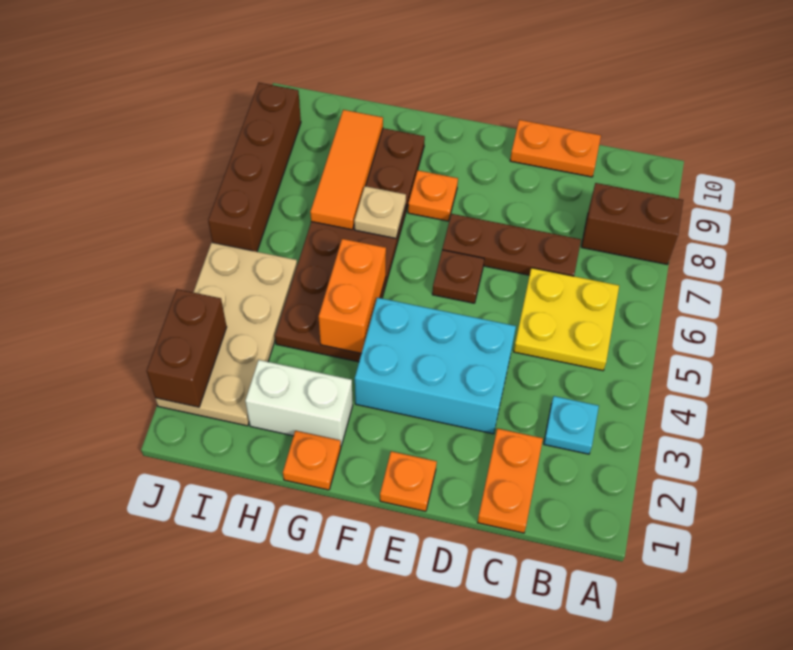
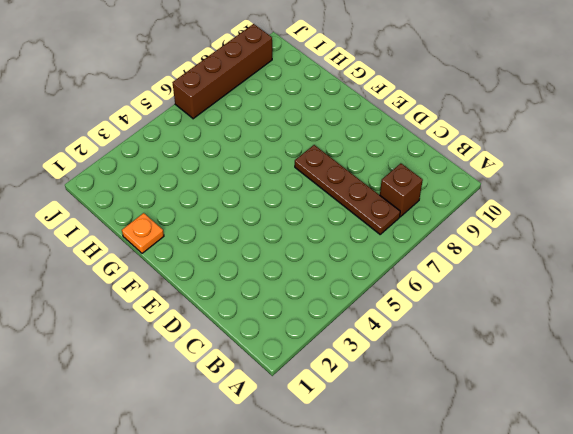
brown plate B7:E7 level 1 -> brown plate C7:E7 level 1
brown brick B8 level 1 -> brown brick A8:B8 level 1
none -> cyan plate B3 level 1
none -> yellow plate B5:C6 level 1
none -> orange plate C1:C2 level 1

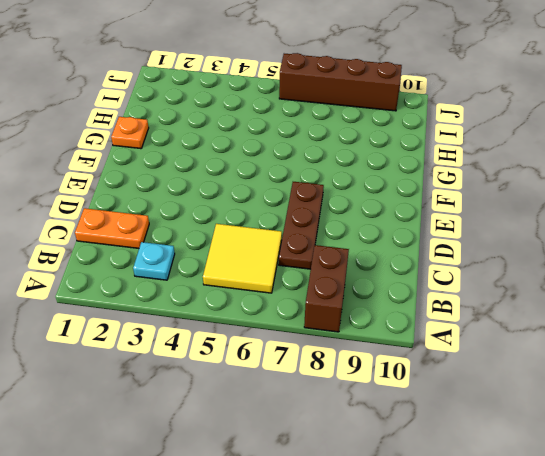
yellow tile B5:C6 level 1 -> yellow plate B5:C6 level 1
none -> orange plate C10:D10 level 1
none -> cyan brick D3:F4 level 1
none -> orange plate E1 level 1

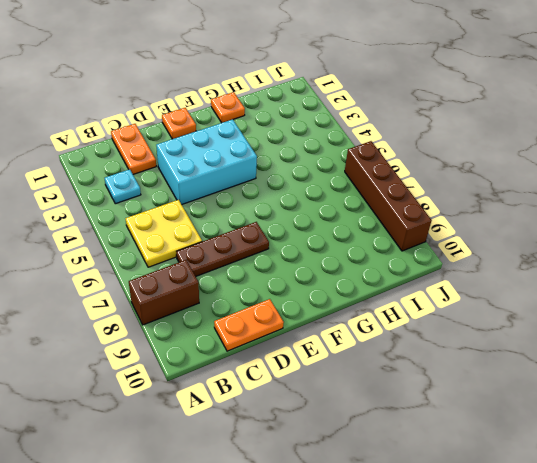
none -> brown plate E6 level 1
none -> orange plate F8 level 1
none -> white brick G2:H2 level 1

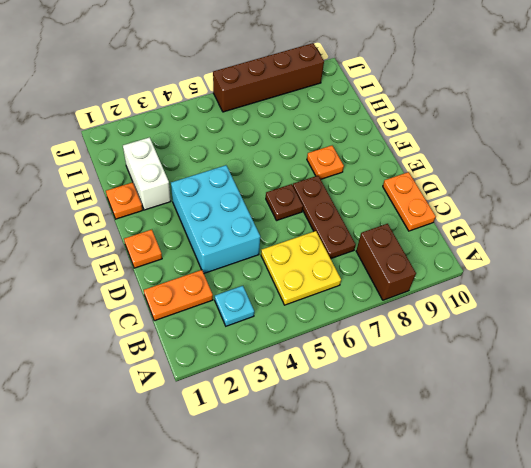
none -> brown plate G4:H9 level 1
none -> tan plate I2:J5 level 1
none -> orange brick G4:G5 level 2

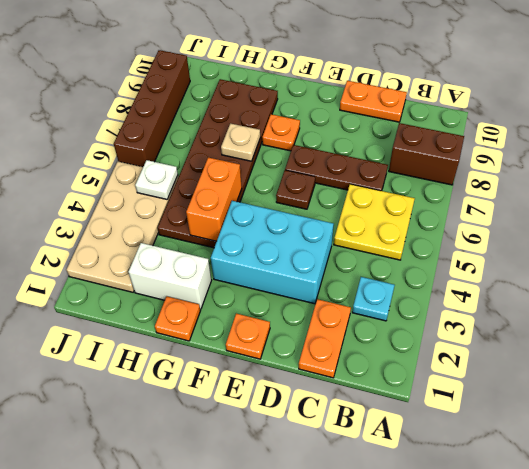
white plate I5 level 2 -> none
none -> orange tile H7:H9 level 2
none -> brown brick J2:J3 level 2

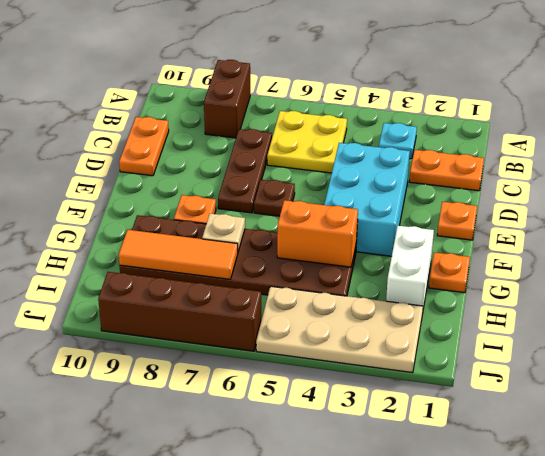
none -> brown brick J2:J3 level 2

